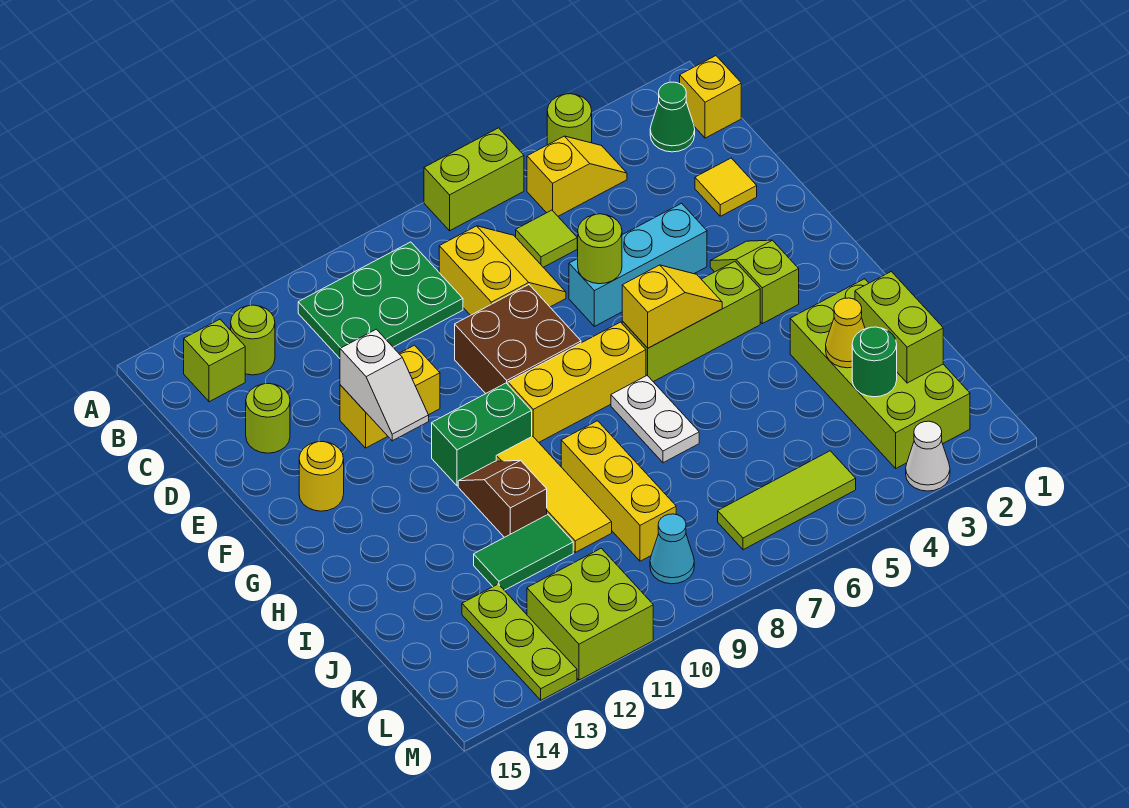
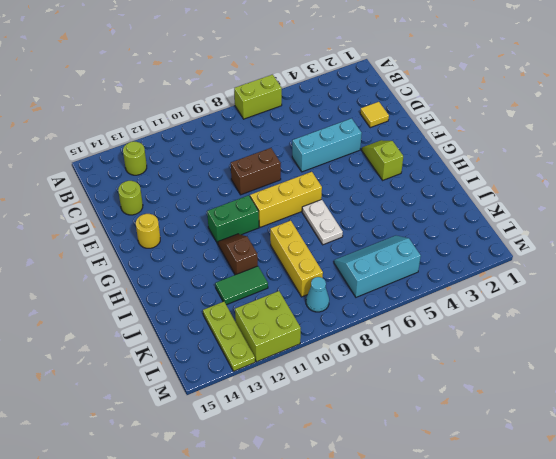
brown brick E8:E9 level 1 -> brown brick E8:F9 level 1
cyan slope K5:L7 level 1 top L -> lime tile L5:L7 level 1
none -> lime round brick A4 level 1
none -> yellow brick B1 level 1
none -> green cone B2 level 1
none -> yellow slope B4:B5 level 1 top 5

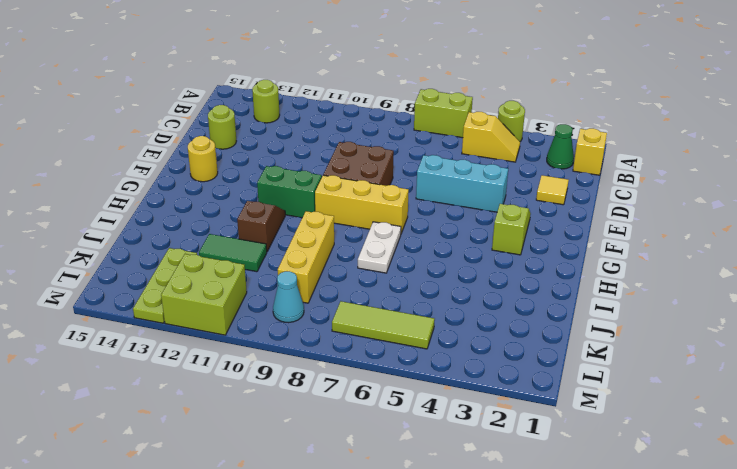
none -> green plate B9:C11 level 1
none -> lime brick B14 level 1
none -> lime tile C6 level 1
none -> yellow slope C7:D8 level 1 top 8

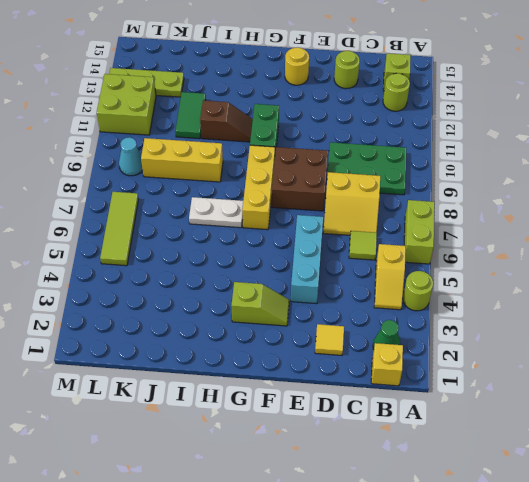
green plate B9:D10 level 1 -> green plate B9:C11 level 1
none -> yellow brick E11:E12 level 1
none -> lime brick G4:G6 level 1
none -> yellow tile H10:J10 level 1
none -> lime brick I2:L3 level 1

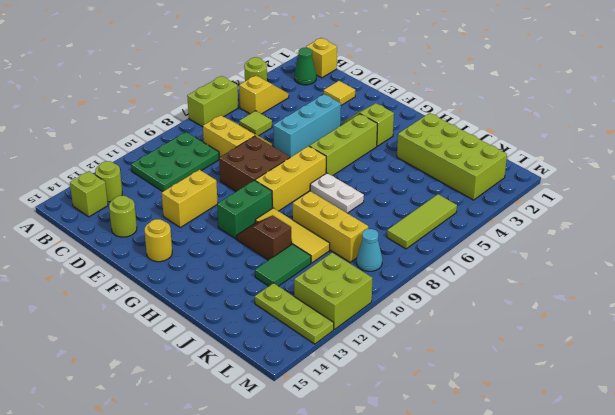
none -> white cone M3 level 1
none -> lime round brick E6 level 2
none -> white slope E12:F12 level 2 top E
none -> yellow slope G5:G6 level 2 top 6

